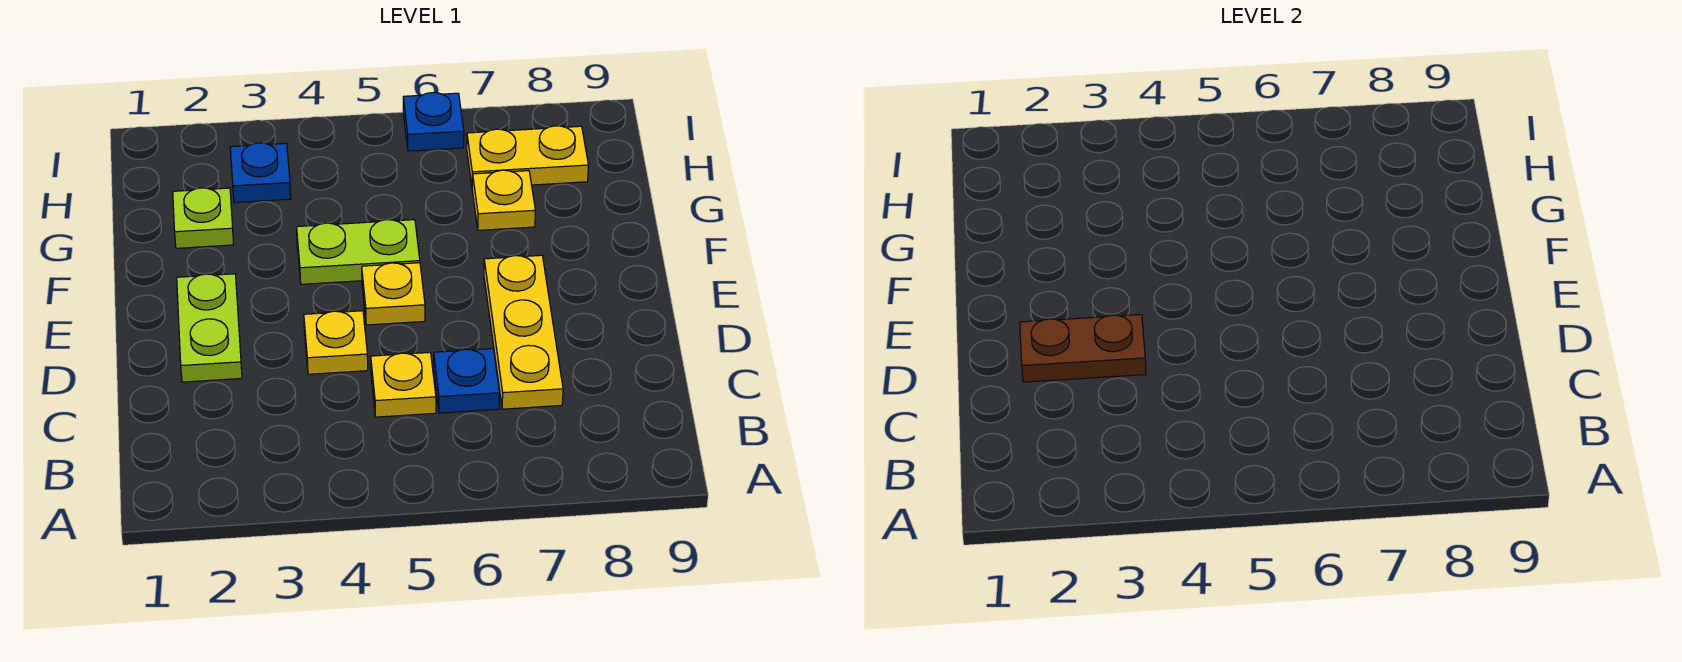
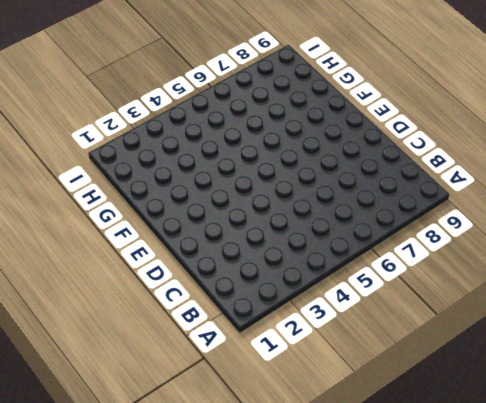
none -> yellow plate C5 level 1
none -> blue plate C6 level 1
none -> yellow plate C7:E7 level 1

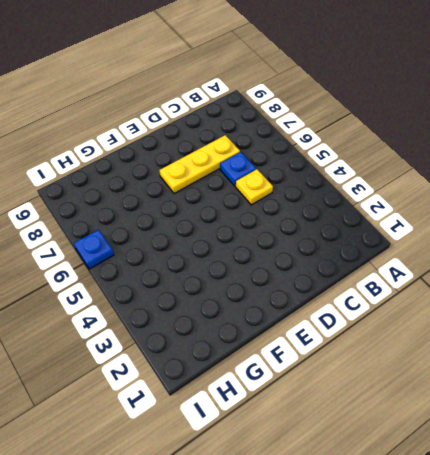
none -> lime plate D2:E2 level 1
none -> yellow plate D4 level 1
none -> yellow plate E5 level 1

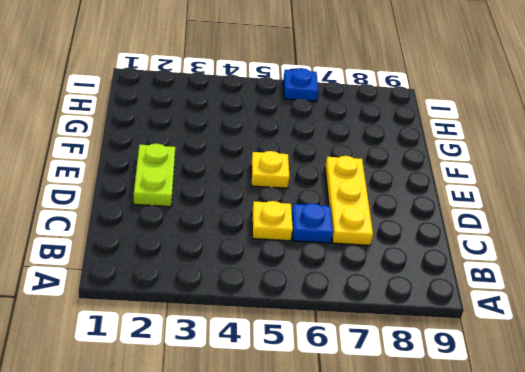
none -> yellow plate D4 level 1
none -> lime plate F4:F5 level 1
none -> lime plate G2 level 1

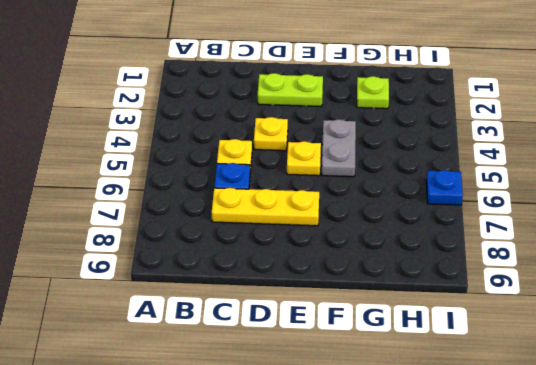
grey plate F4:F5 level 1 -> lime plate F4:F5 level 1
none -> yellow plate G7 level 1
none -> blue plate H3 level 1
none -> yellow plate H7:H8 level 1

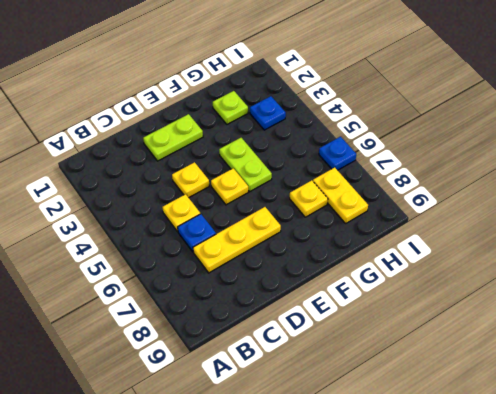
none -> brown plate D2:D3 level 2

